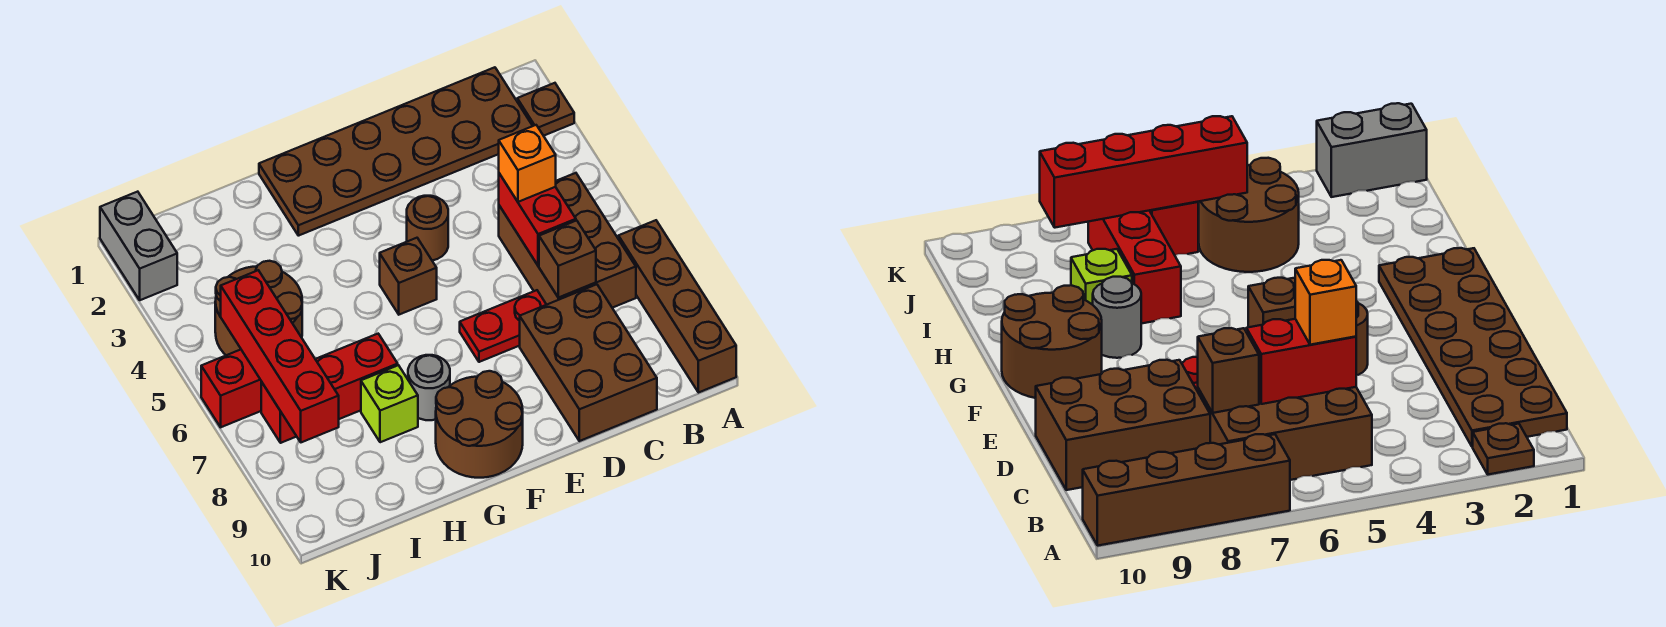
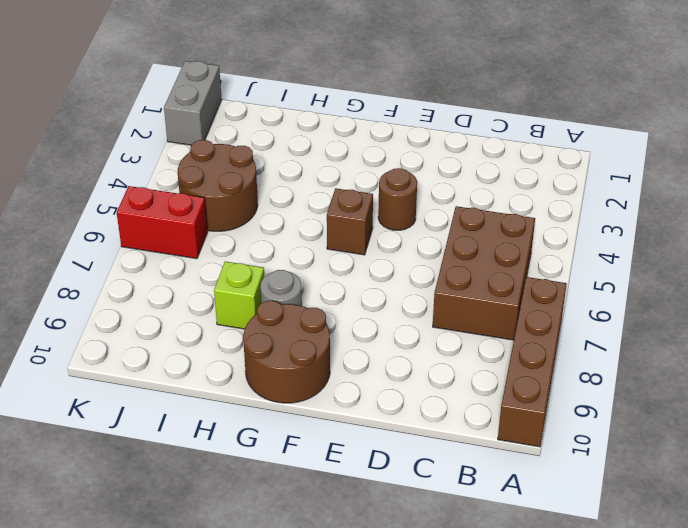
none -> brown plate A2 level 1
none -> brown plate B1:G2 level 1
none -> brown brick C8:D10 level 1

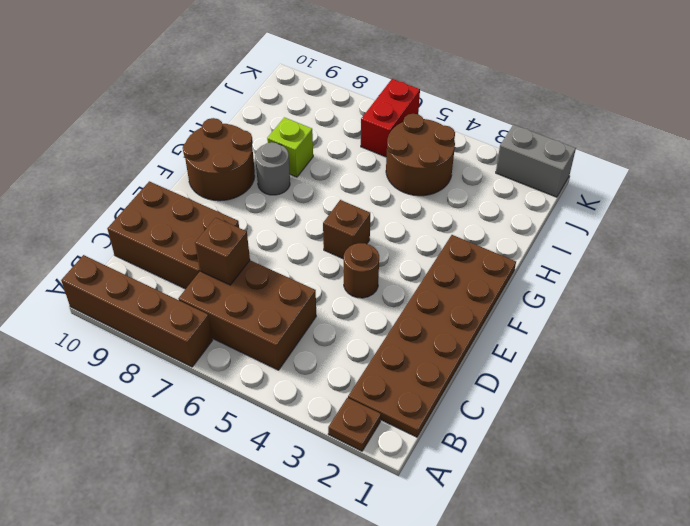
none -> red plate D7:E7 level 1
none -> red brick H7:J7 level 1
none -> red brick C5:C6 level 2

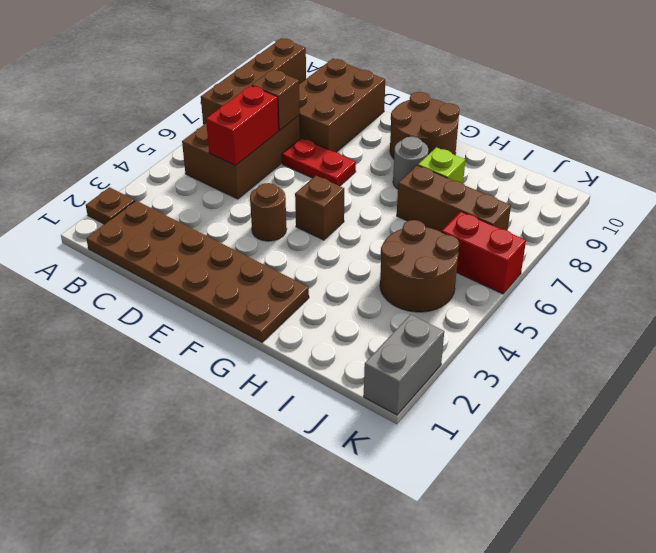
brown brick H7:J7 level 1 -> red brick H7:J7 level 1
none -> red brick J5:J8 level 2
none -> orange brick C5 level 3

